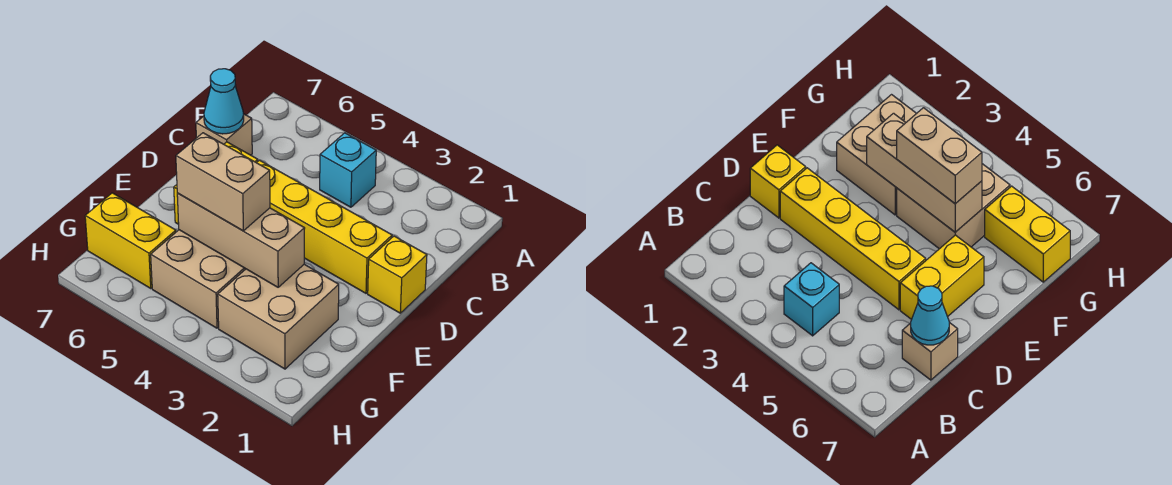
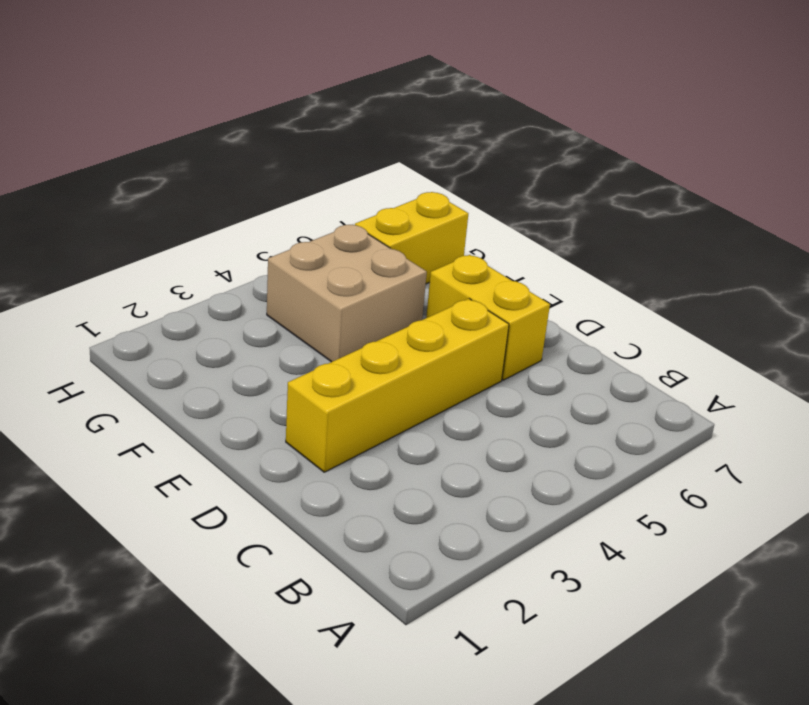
none -> cyan brick B4 level 1
none -> tan brick C7 level 1

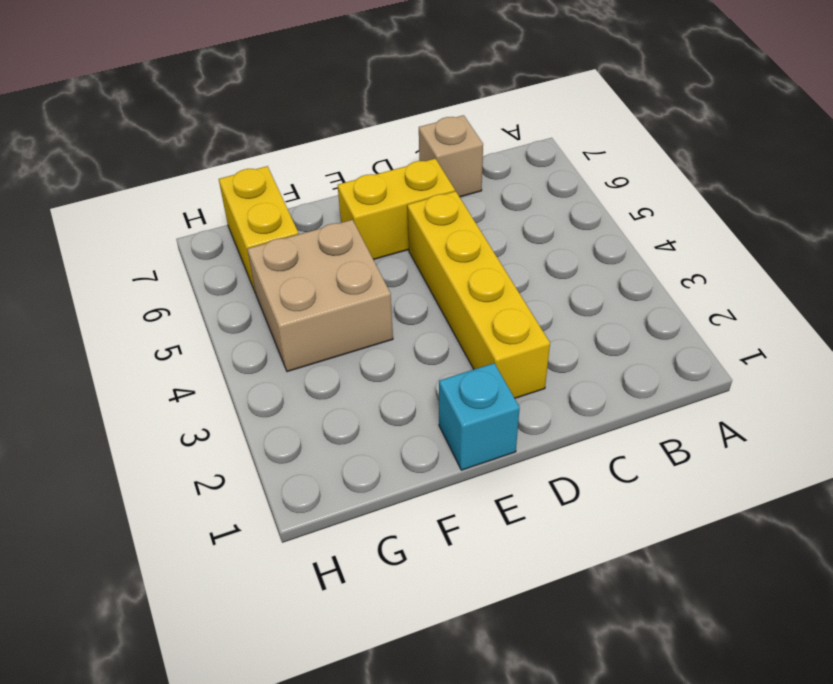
cyan brick E1 level 1 -> cyan brick B4 level 1
none -> yellow brick D1 level 1
none -> tan brick F2:G3 level 1

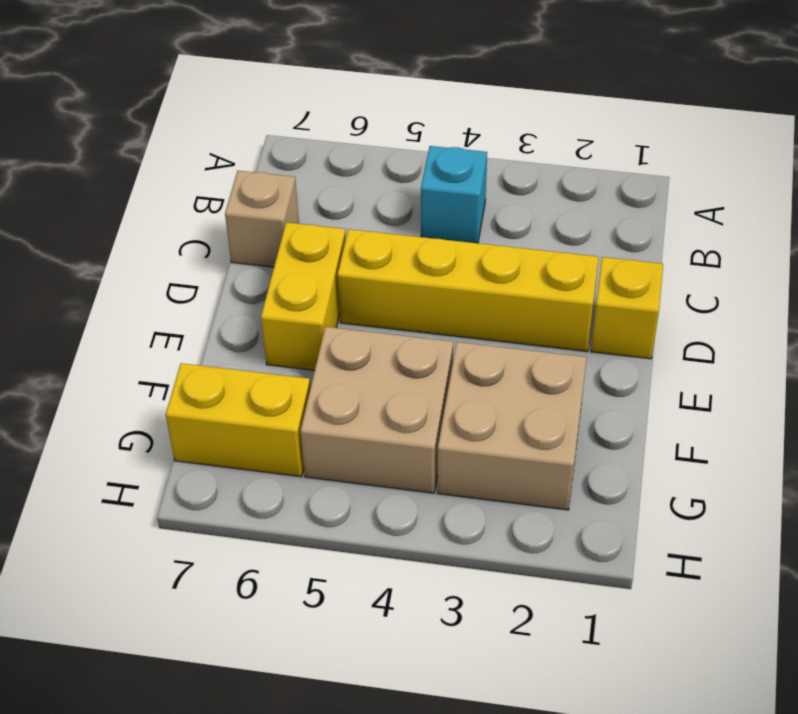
none -> cyan cone C7 level 2
none -> tan brick F3:F5 level 2

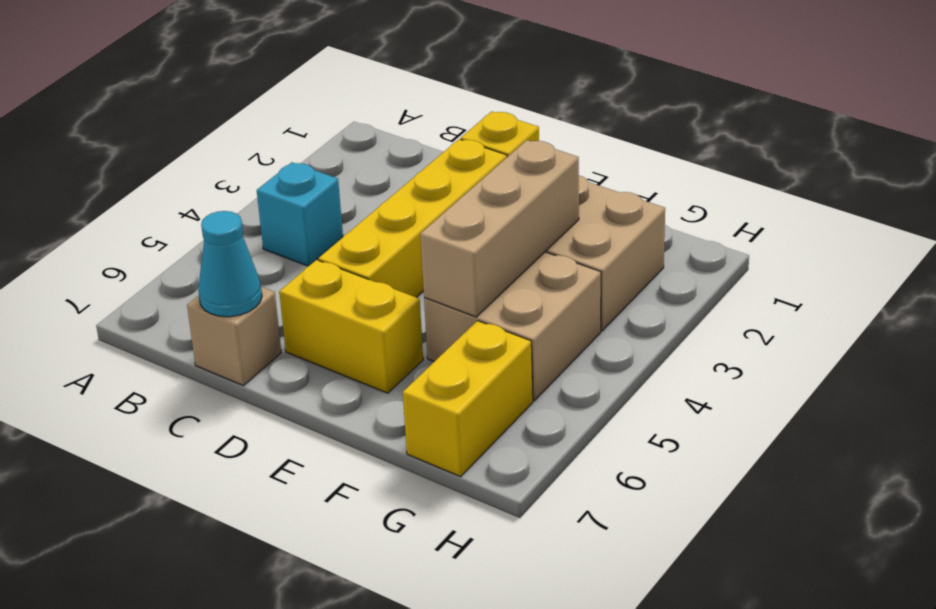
none -> tan brick F4:F5 level 3

